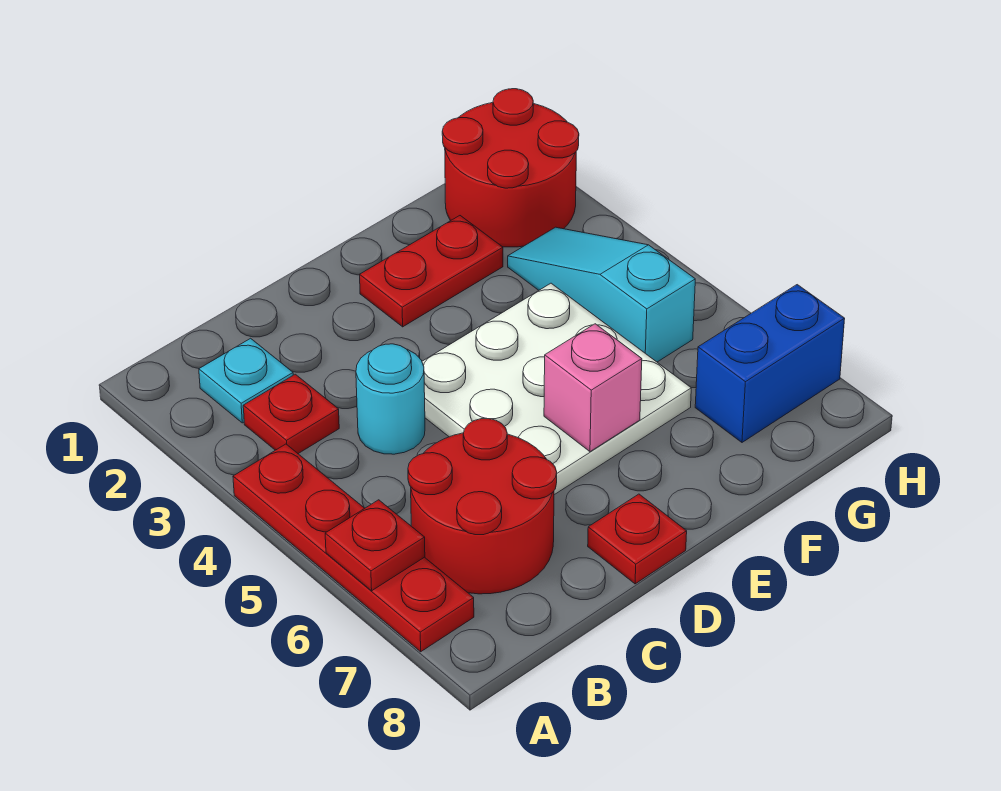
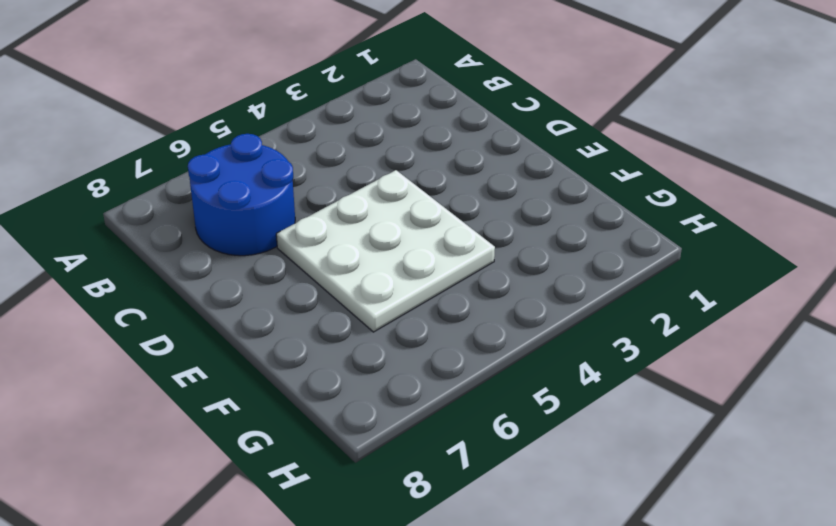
blue round brick B6:C7 level 1 -> red round brick B6:C7 level 1
none -> red plate A4:A7 level 1
none -> cyan plate B2 level 1
none -> red plate B3 level 1

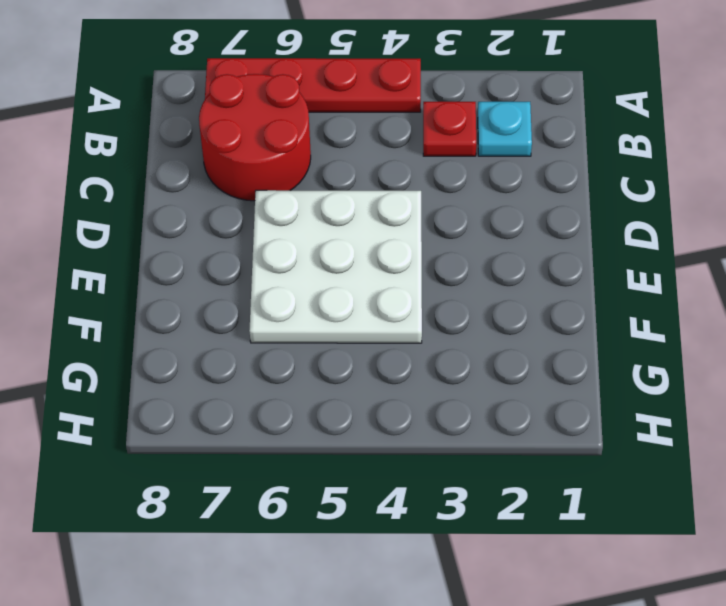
none -> cyan round brick C4 level 1
none -> red plate D8 level 1
none -> red plate E2:F2 level 1

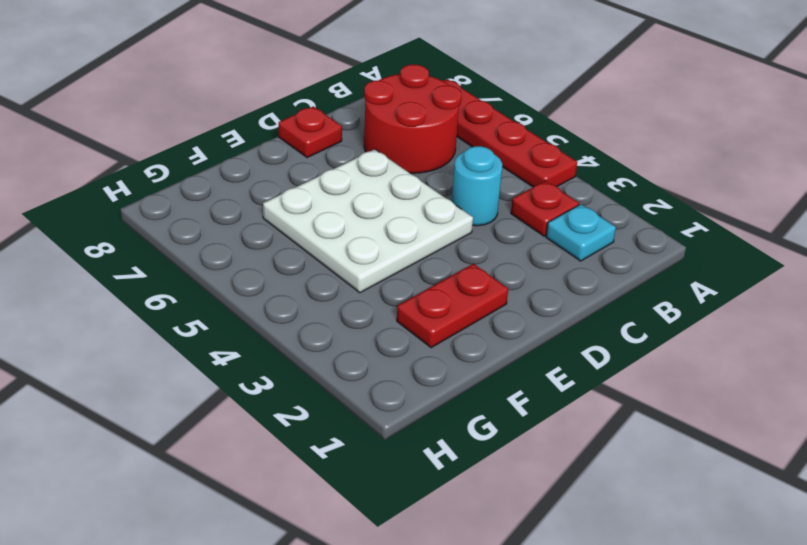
none -> red round brick G1:H2 level 1
none -> cyan slope G3:G5 level 1 top 5
none -> blue brick G7:H7 level 1

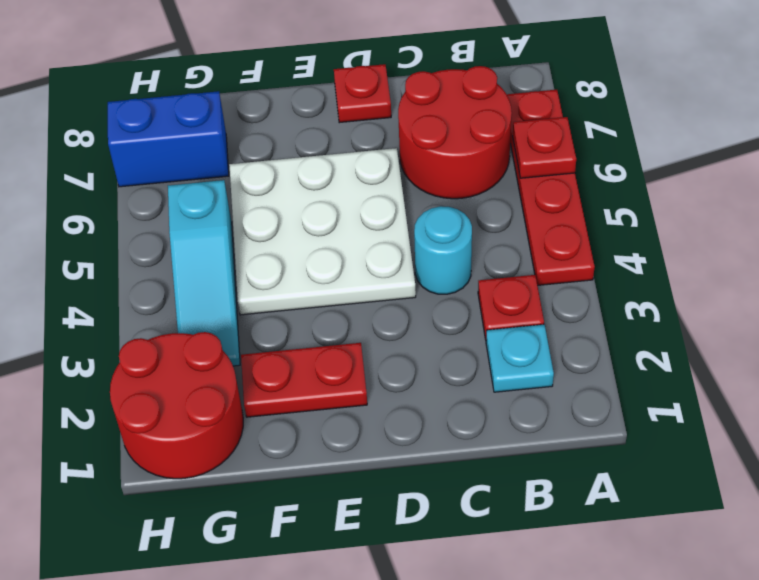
none -> pink brick E6 level 2

